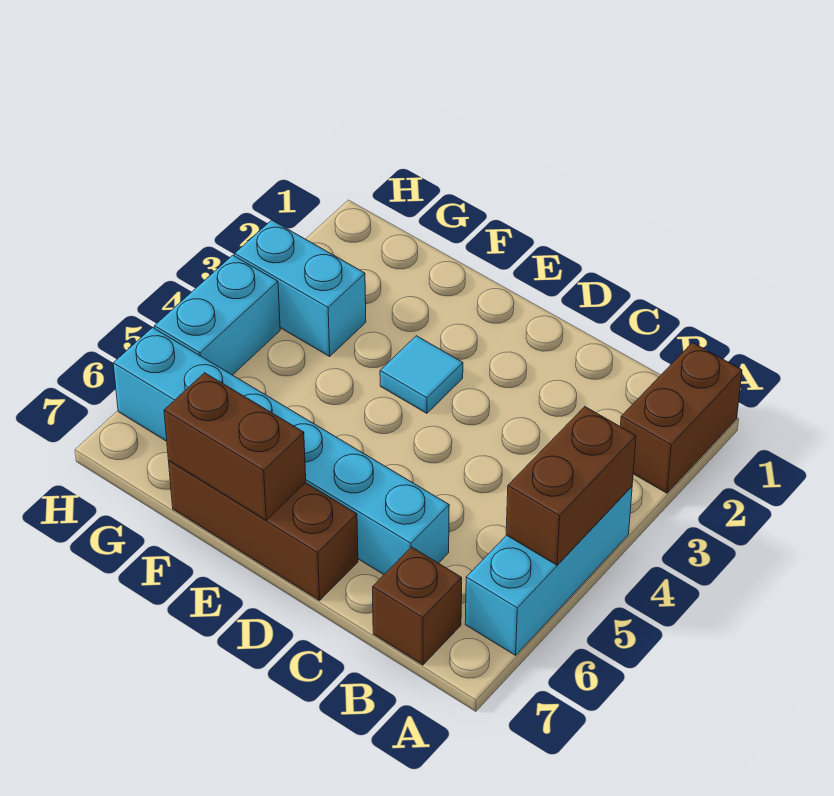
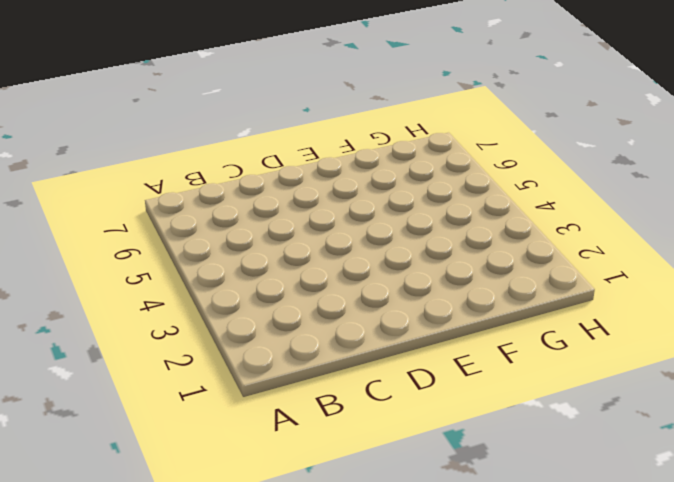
none -> brown brick A1:A2 level 1
none -> cyan brick A4:A6 level 1

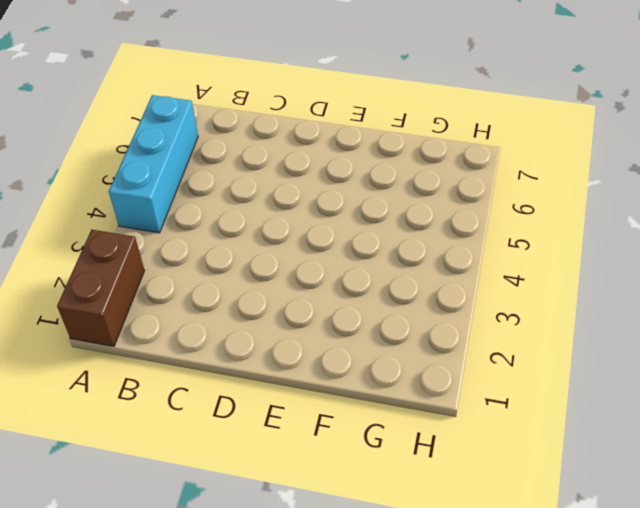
none -> brown brick B7 level 1
none -> cyan brick C6:H6 level 1

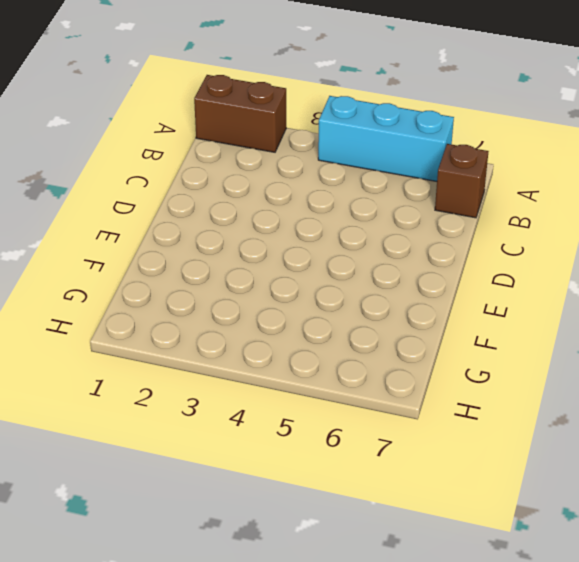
none -> cyan brick C6:H6 level 1
none -> brown brick D7:F7 level 1

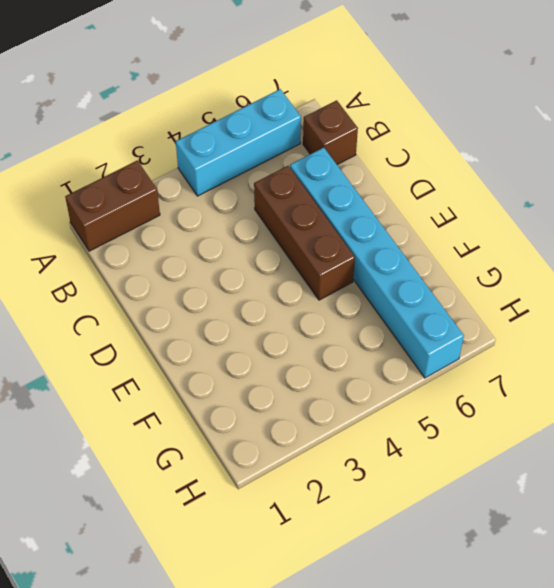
brown brick C5:E5 level 1 -> brown brick D7:F7 level 1
none -> cyan tile E3 level 1
none -> cyan brick G3:H3 level 1

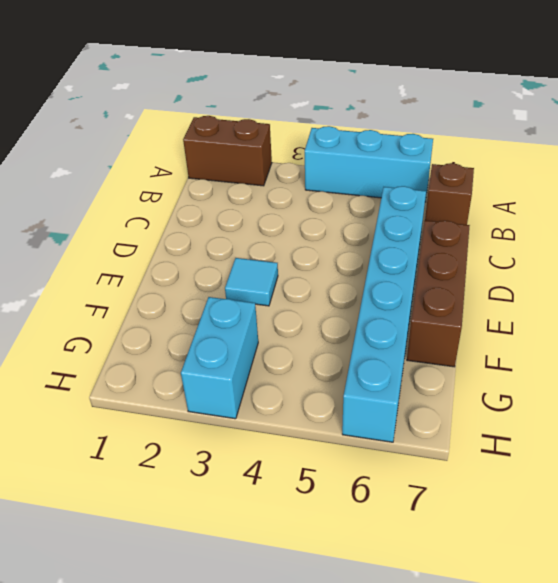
none -> cyan brick H4:H5 level 1
none -> brown brick A4:A5 level 2

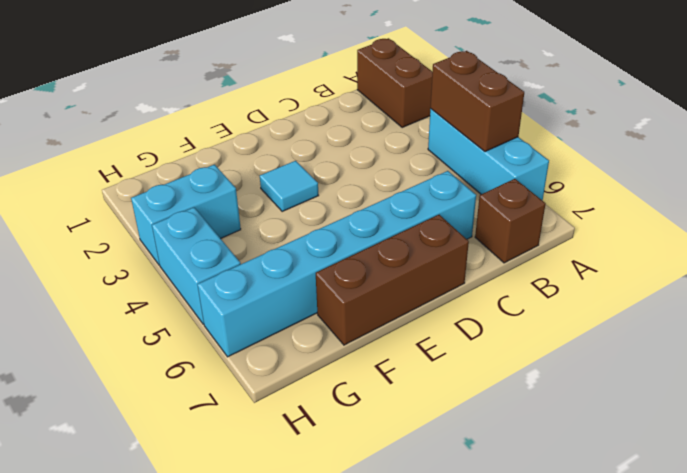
none -> brown brick E7:F7 level 2

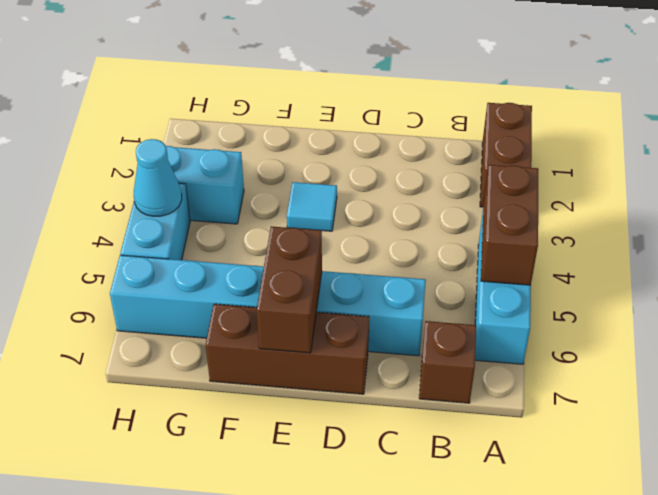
brown brick E6:E7 level 2 -> brown brick E7:F7 level 2
cyan cone H4 level 2 -> none

